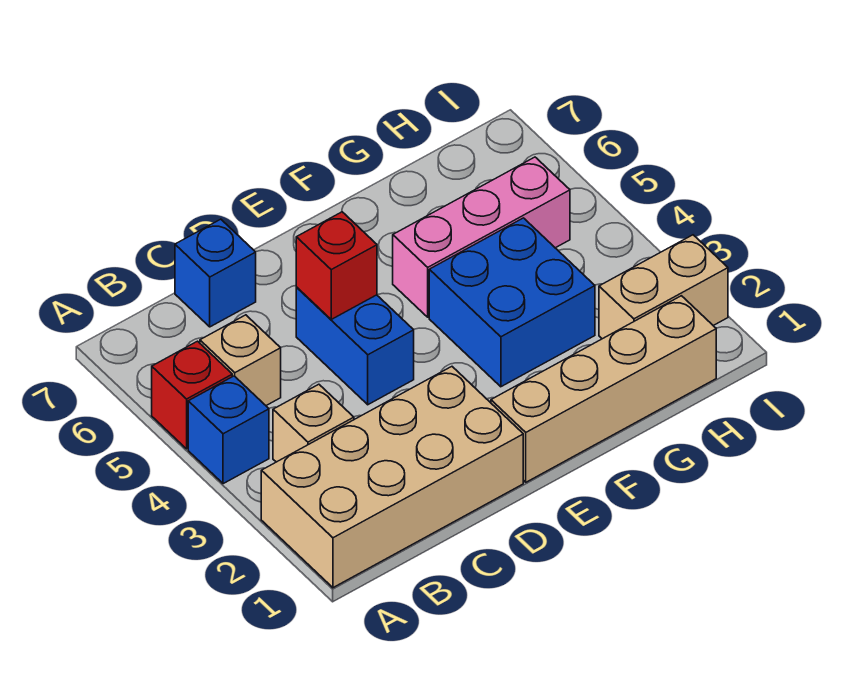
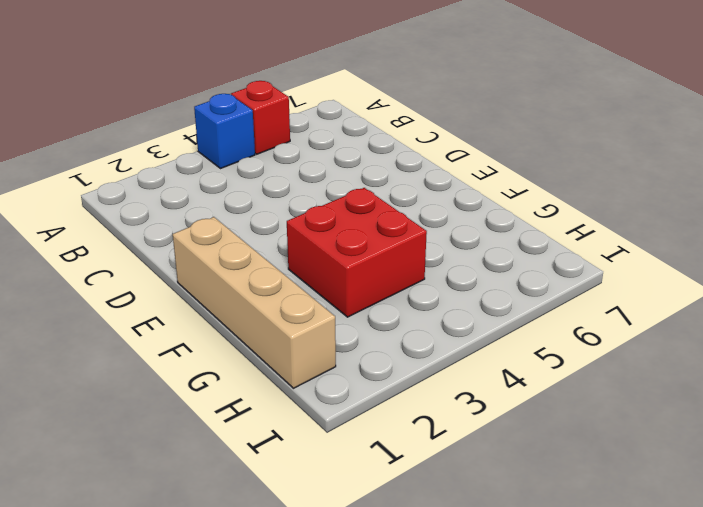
red brick F3:G4 level 1 -> blue brick F3:G4 level 1
none -> tan brick A1:D2 level 1
none -> tan brick B3 level 1
none -> tan brick B5 level 1

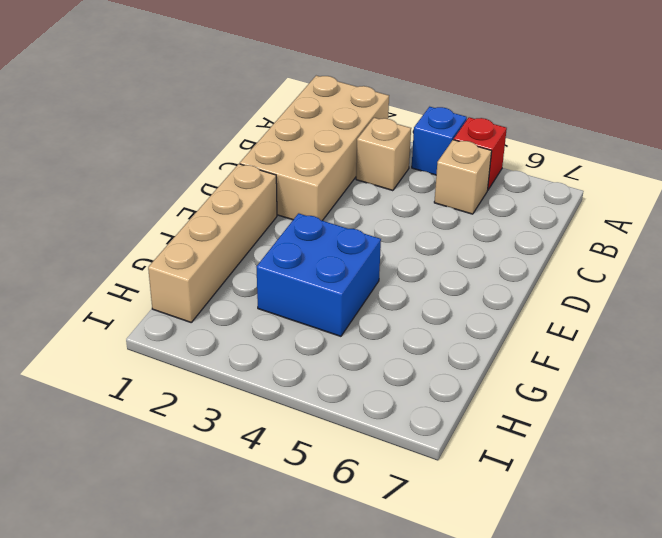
none -> blue brick C7 level 1
none -> blue brick D4:D5 level 1
none -> pink brick F5:H5 level 1

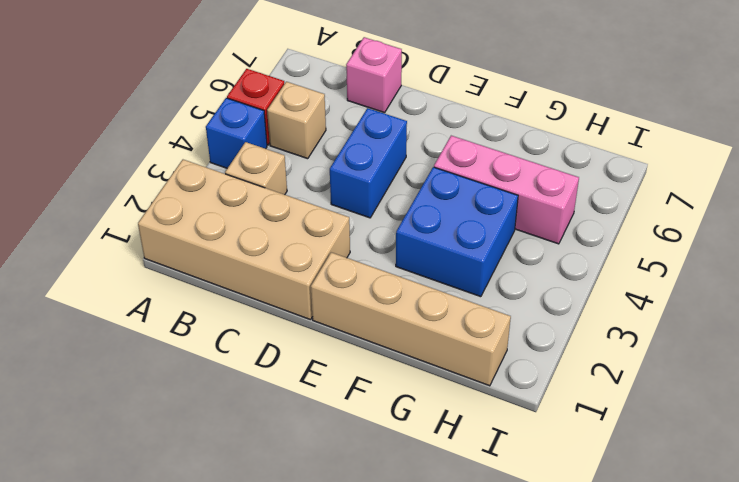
pink brick C7 level 1 -> blue brick C7 level 1
none -> tan brick H2:I2 level 1
none -> red brick D5 level 2

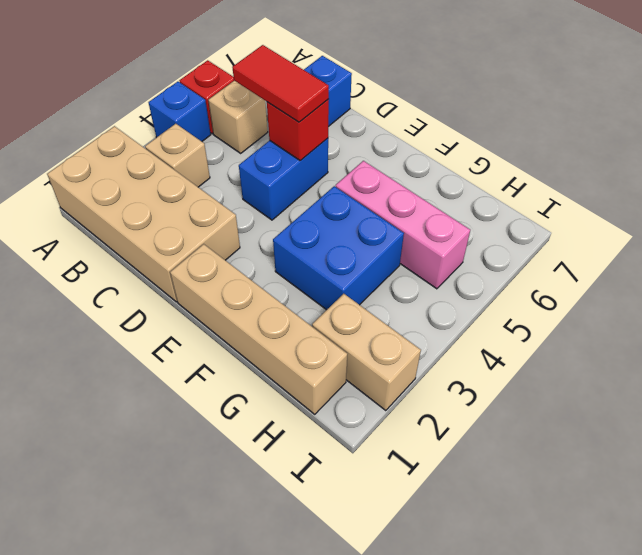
red tile C5:D5 level 3 -> none

